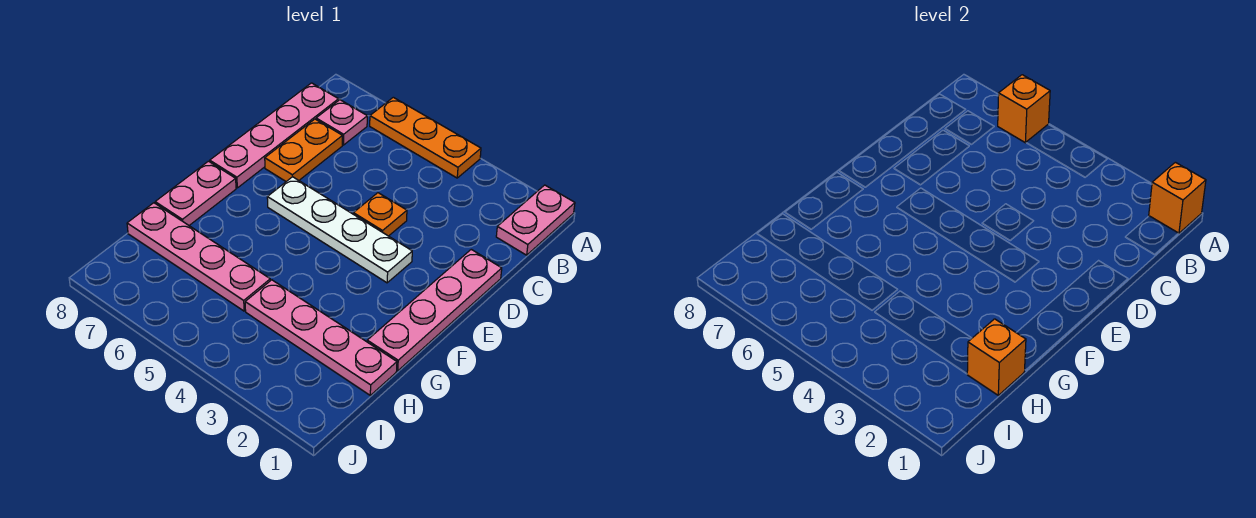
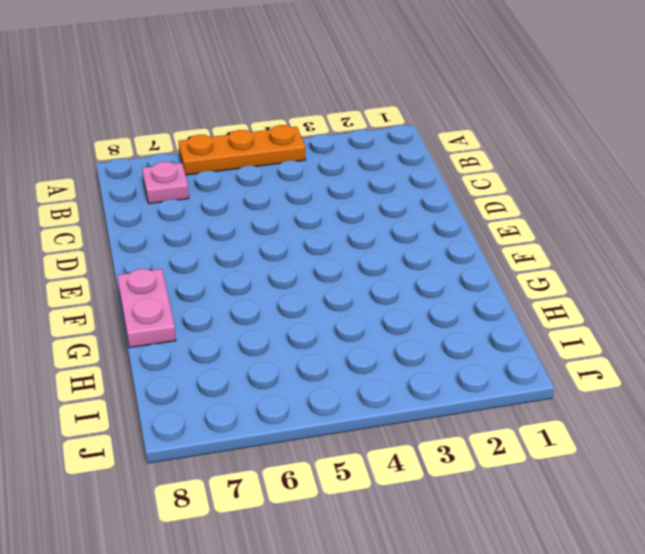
none -> pink plate A1:B1 level 1
none -> pink plate B8:E8 level 1
none -> orange plate C7:D7 level 1

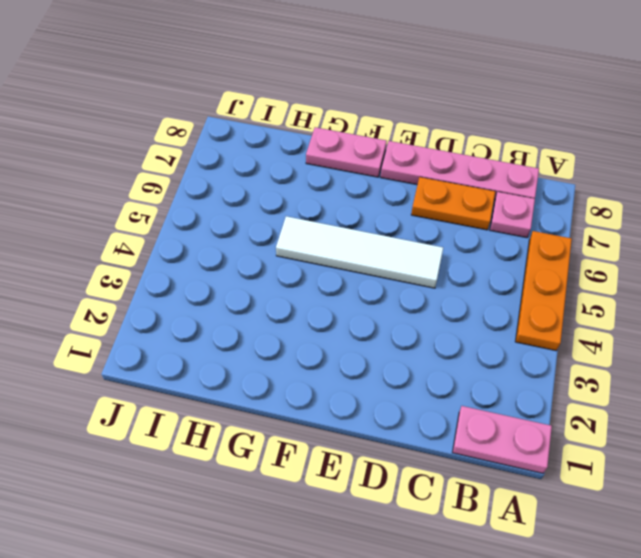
white tile D5:G5 level 1 -> white plate E3:E6 level 1
none -> pink plate D1:G1 level 1
none -> orange plate D4 level 1
none -> pink plate H1:H4 level 1

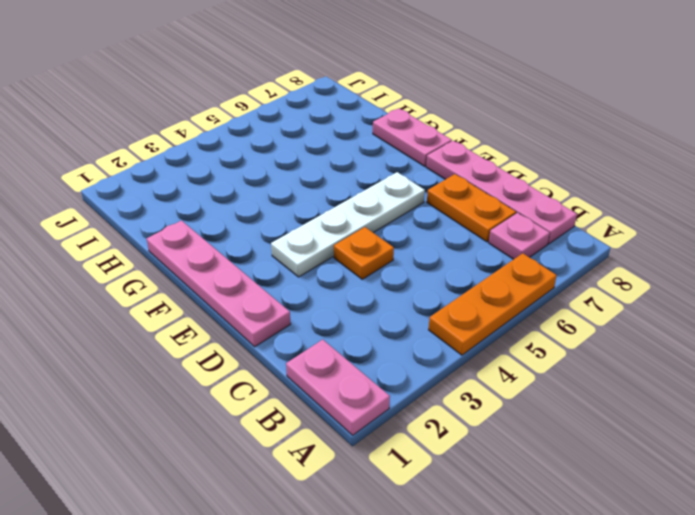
none -> pink plate H1:H4 level 1
none -> pink plate H5:H8 level 1
none -> orange brick A1 level 2

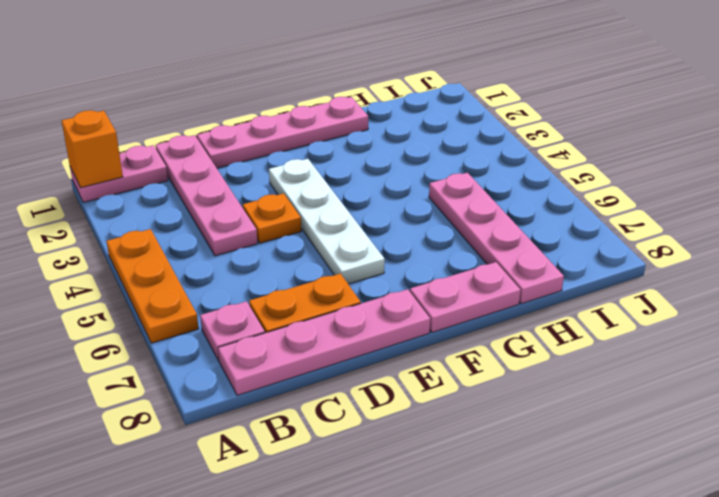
pink plate C1:C4 level 1 -> pink plate H1:H4 level 1
none -> orange brick A6 level 2
none -> orange brick H1 level 2

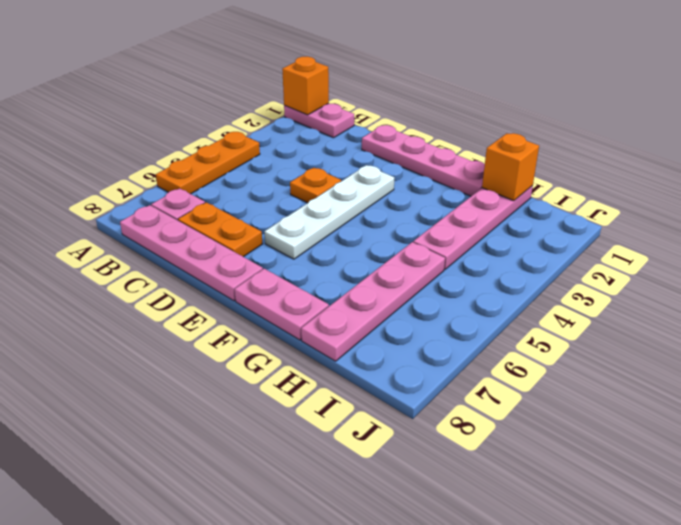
none -> orange brick A6 level 2

